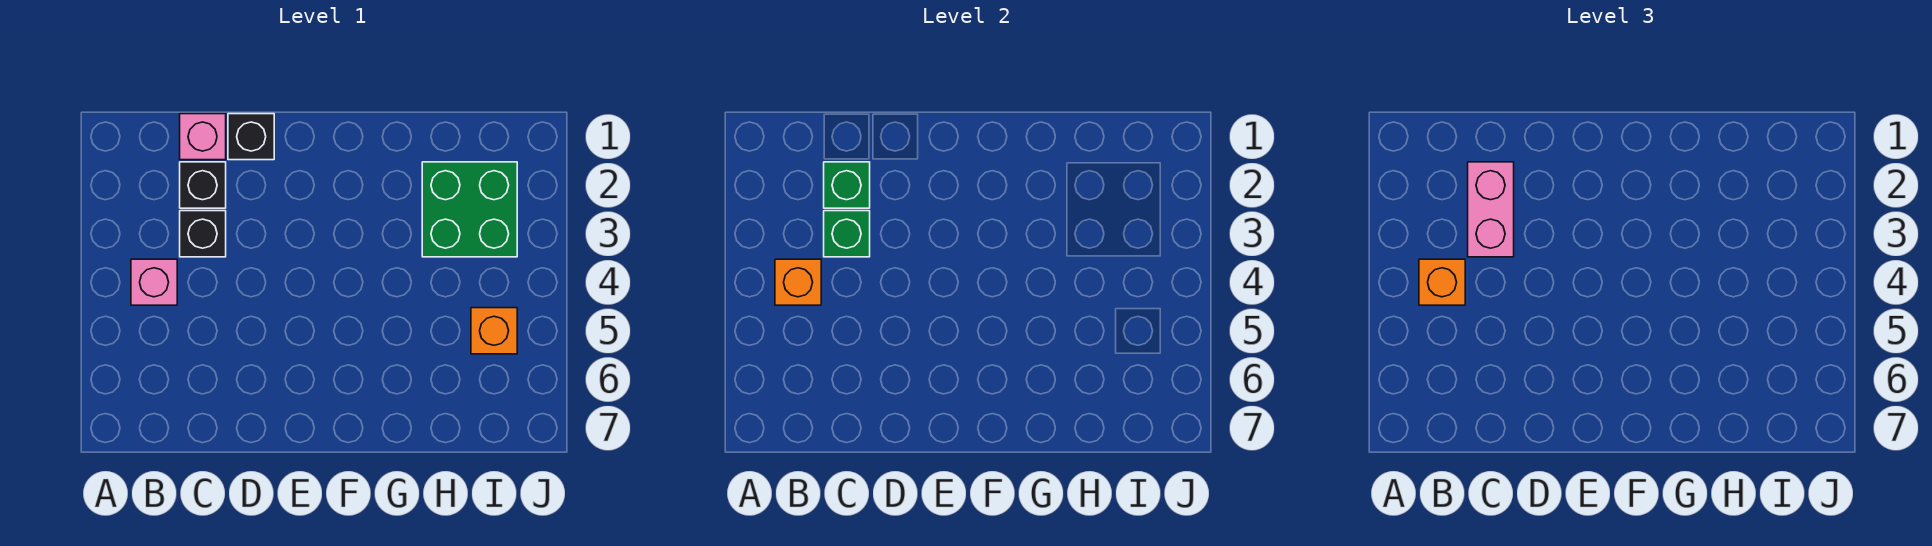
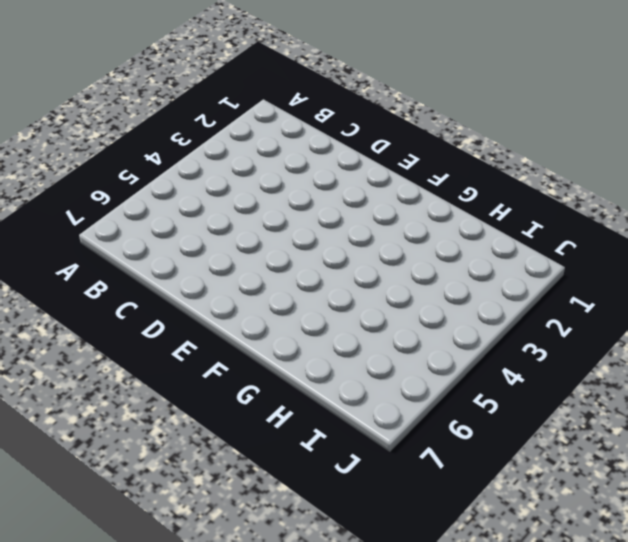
none -> pink brick B4 level 1
none -> pink brick C1 level 1
none -> black brick C2 level 1

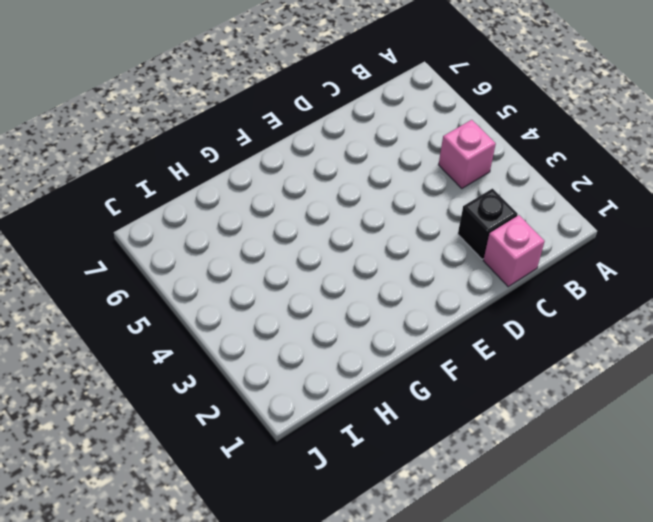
none -> black brick C3 level 1
none -> black brick D1 level 1
none -> green brick H2:I3 level 1

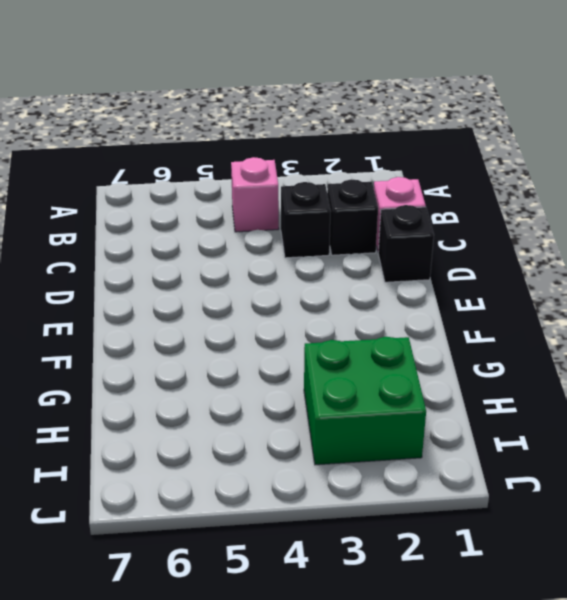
none -> orange brick I5 level 1
none -> orange brick B4 level 2
none -> green brick C2 level 2

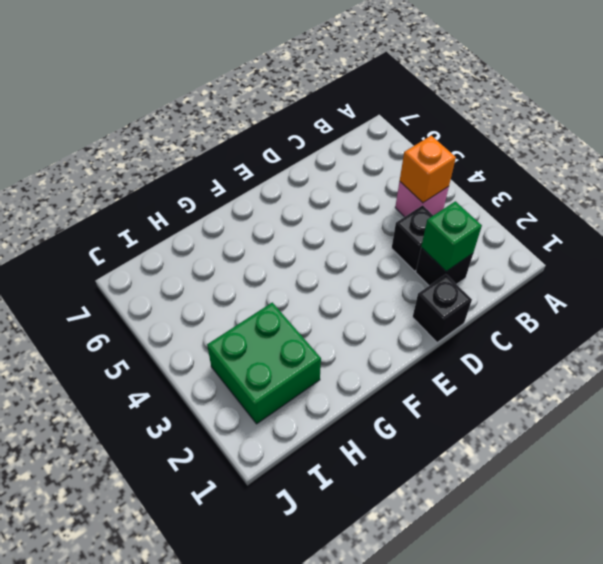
none -> pink brick C1 level 1
none -> orange brick I5 level 1
none -> green brick C3 level 2

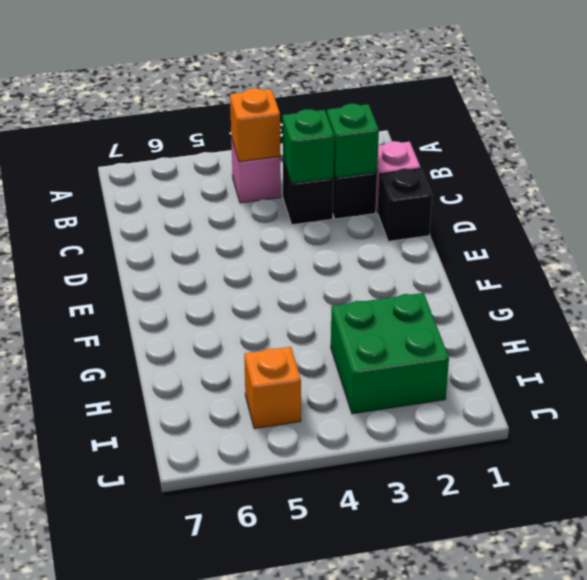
none -> orange brick B4 level 3
none -> pink brick C2:C3 level 3

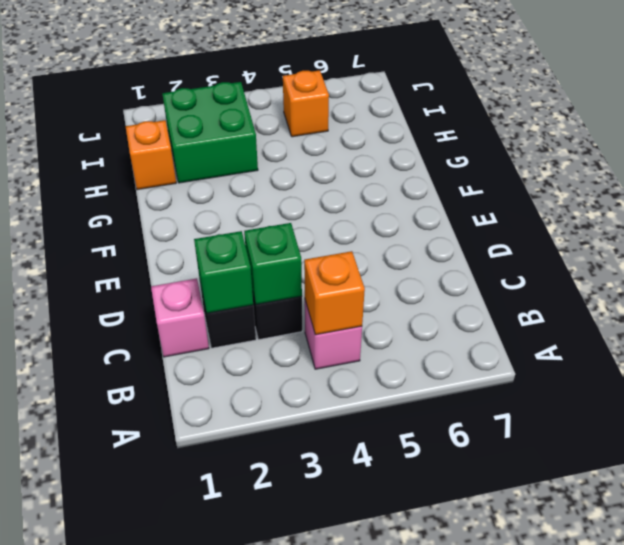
orange brick H1 level 1 -> orange brick B4 level 3
none -> black brick D1 level 1
none -> pink brick C2:C3 level 3

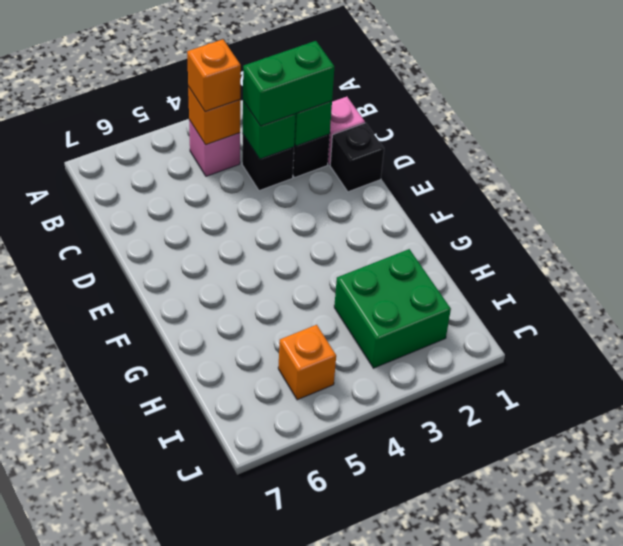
green brick C2:C3 level 3 -> pink brick C2:C3 level 3

